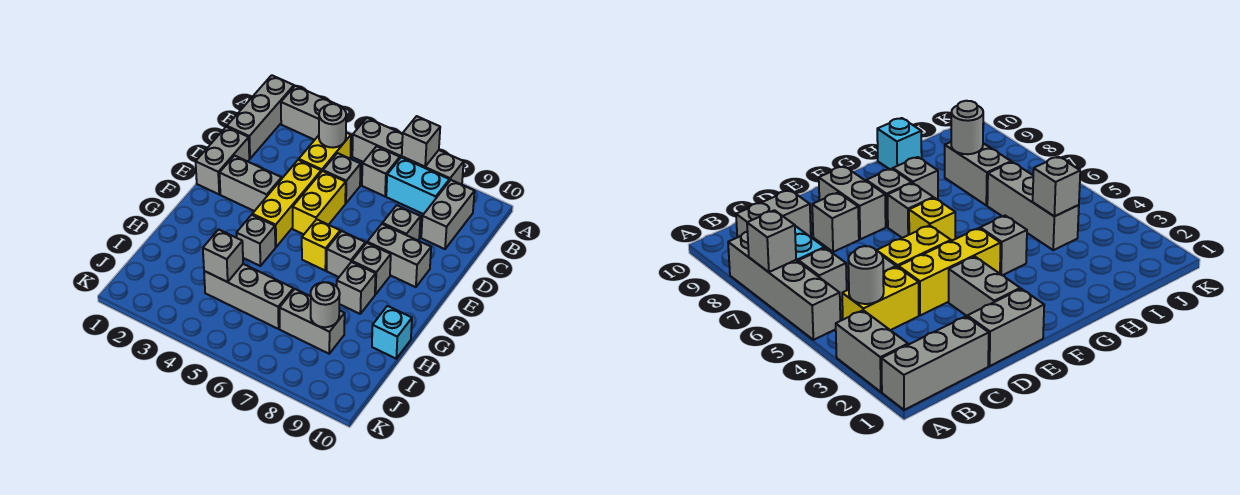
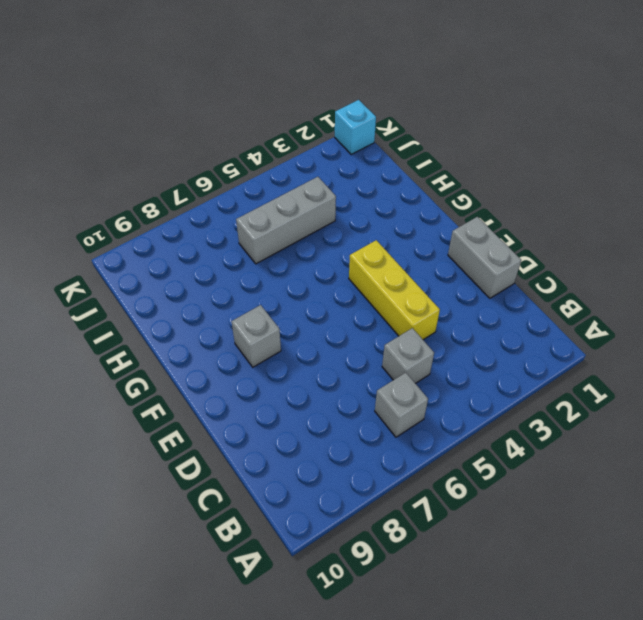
cyan brick K1 level 1 -> cyan brick H10 level 1
none -> grey brick A1:C1 level 1
none -> grey brick A2:A3 level 1
none -> grey brick A5:A8 level 1

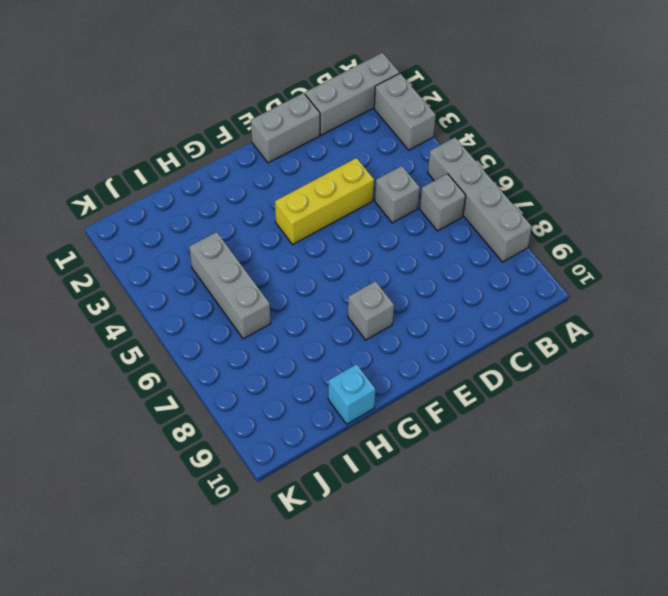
none -> yellow brick B4:C4 level 1
none -> cyan brick B7:B8 level 1
none -> grey brick B9:C9 level 1

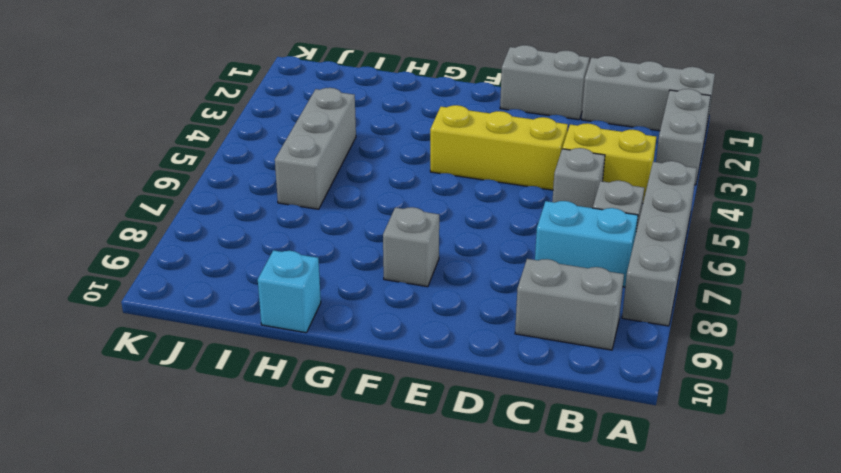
cyan brick B7:C7 level 1 -> cyan brick B7:B8 level 1
none -> yellow brick D5:E5 level 1
none -> grey brick D8 level 1
none -> grey brick E2:E3 level 1

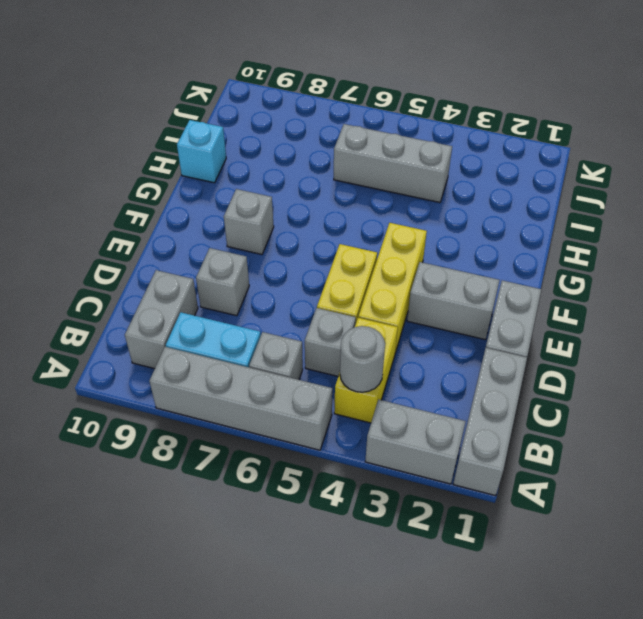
none -> grey brick E8:E9 level 1
none -> yellow brick F6 level 1
none -> grey brick F7 level 1

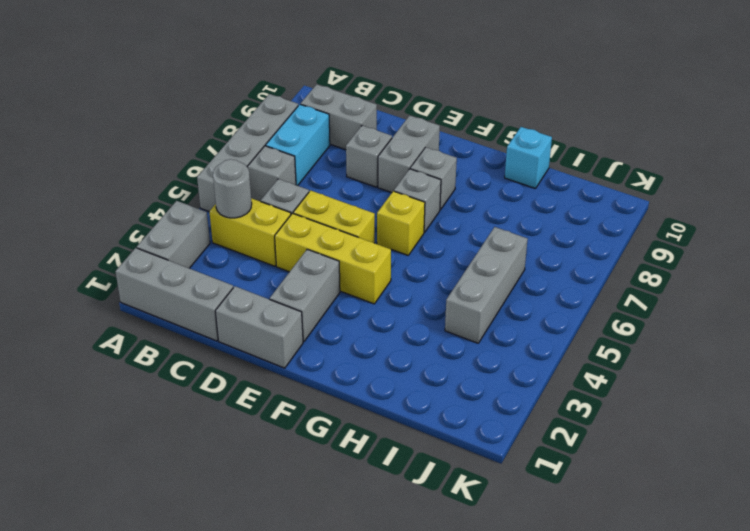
none -> grey brick G4 level 1
none -> grey brick G8 level 1
none -> grey brick I7:I8 level 1

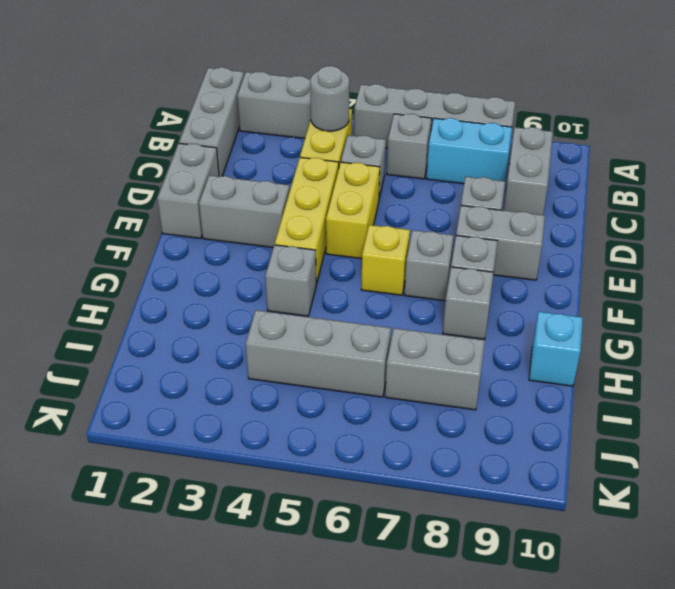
none -> grey brick A7 level 2
none -> grey brick I4 level 2
none -> grey round brick I8 level 2

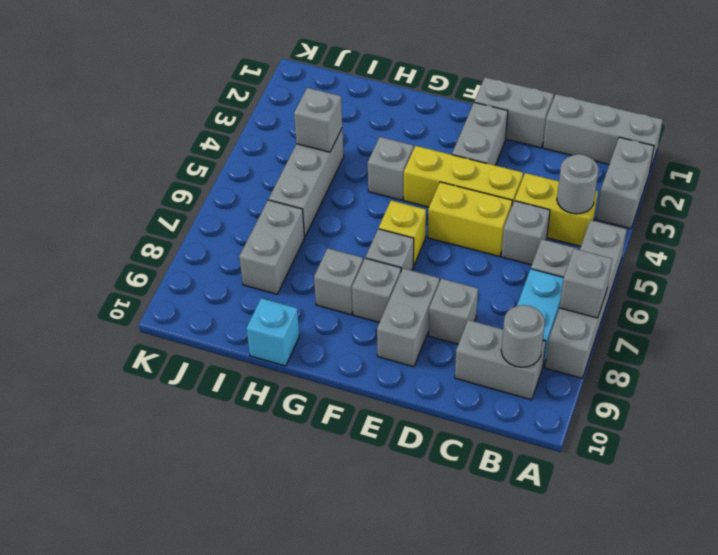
grey round brick B9 level 2 -> grey round brick I8 level 2

